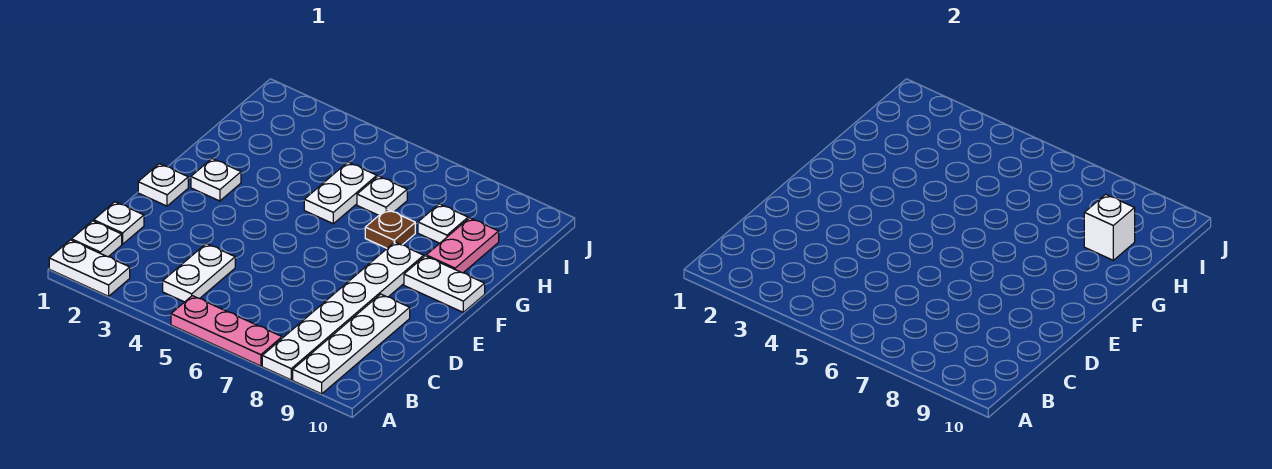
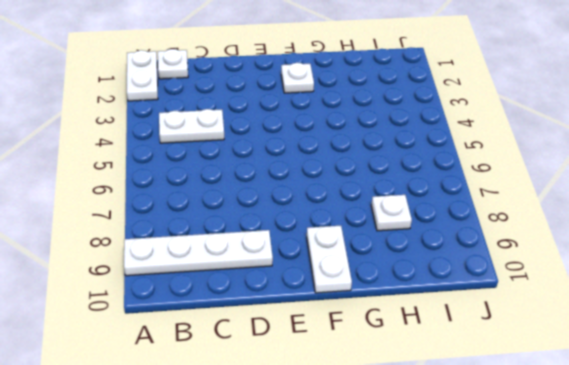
none -> pink plate A5:A7 level 1
none -> white plate A8:F8 level 1
none -> white plate C1 level 1

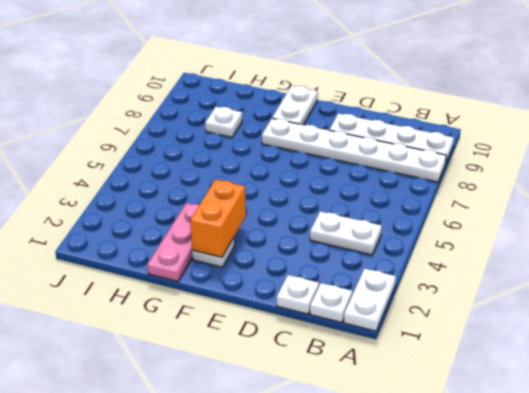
orange brick F2:F3 level 2 -> none
pink plate G1:G3 level 1 -> pink plate A5:A7 level 1
none -> white plate E1 level 1
none -> white plate G5:H5 level 1
none -> brown plate G7 level 1

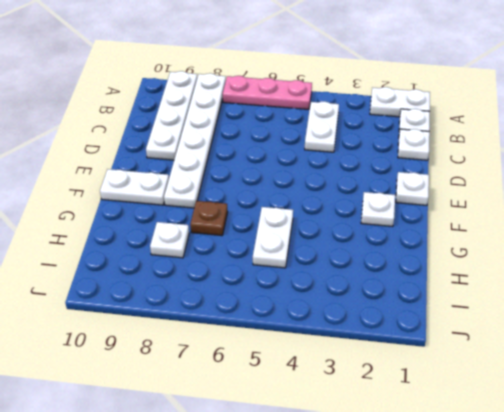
none -> pink plate G9:H9 level 1
none -> white plate H6 level 1
none -> white brick H9 level 2

